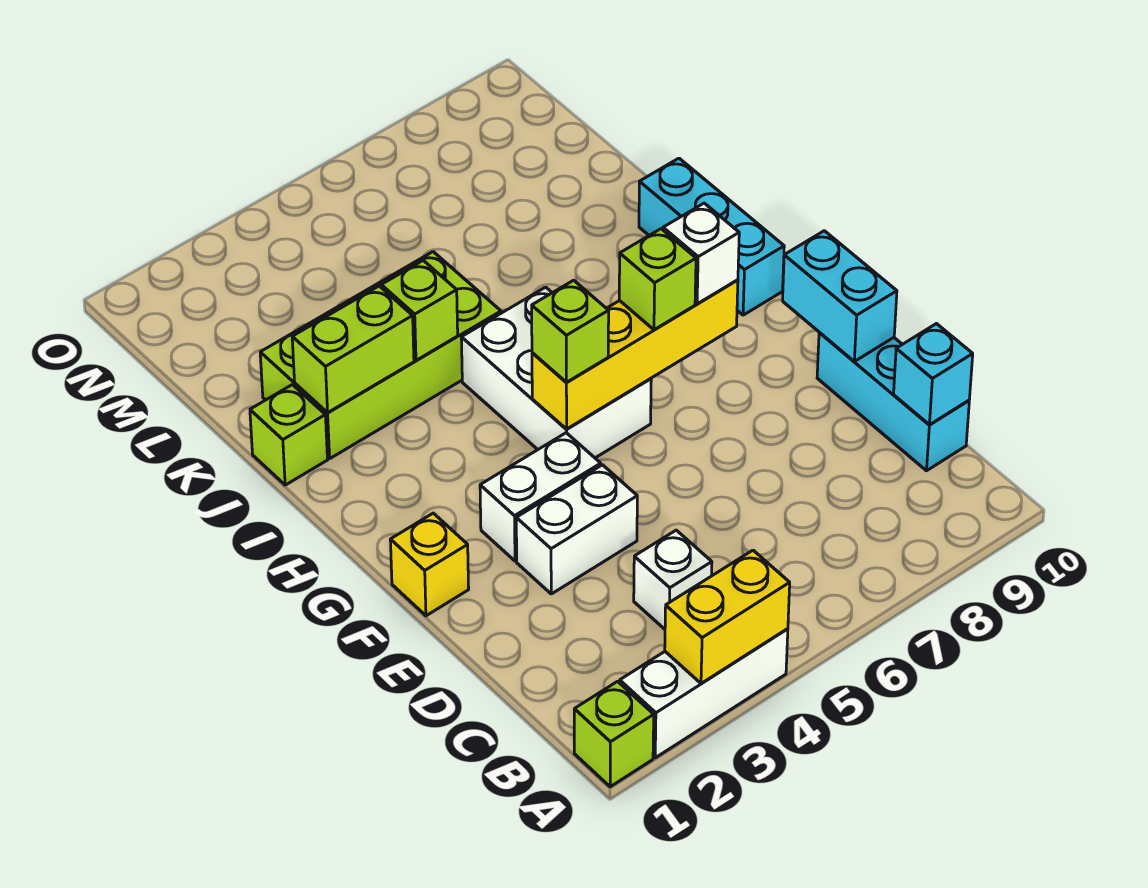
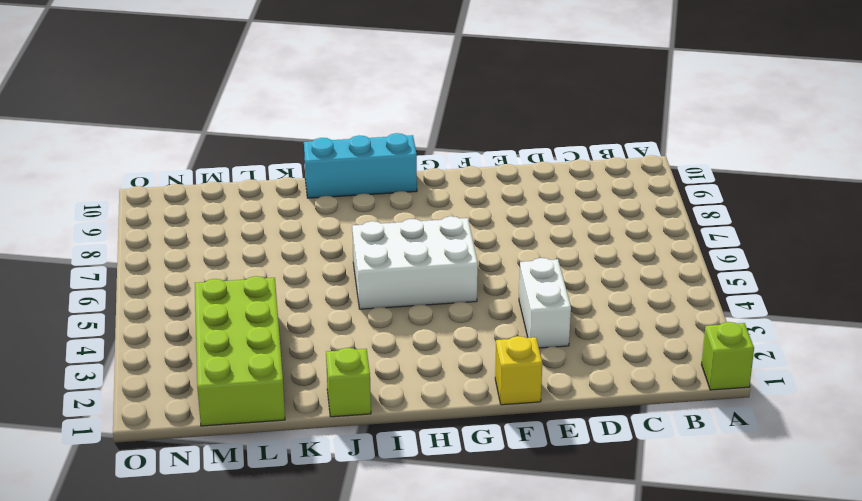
lime brick L1:M4 level 1 -> lime brick J2:K5 level 1
none -> white brick A2:A4 level 1
none -> white brick C4 level 1
none -> cyan brick C10:E10 level 1

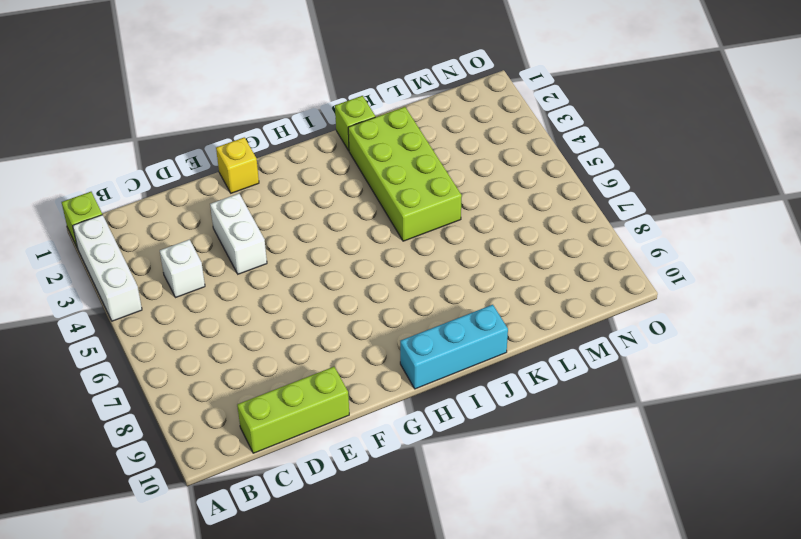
lime brick C10:E10 level 1 -> cyan brick C10:E10 level 1
none -> white brick F3:F4 level 1
none -> white brick G5:I6 level 1
none -> yellow brick A3:A4 level 2

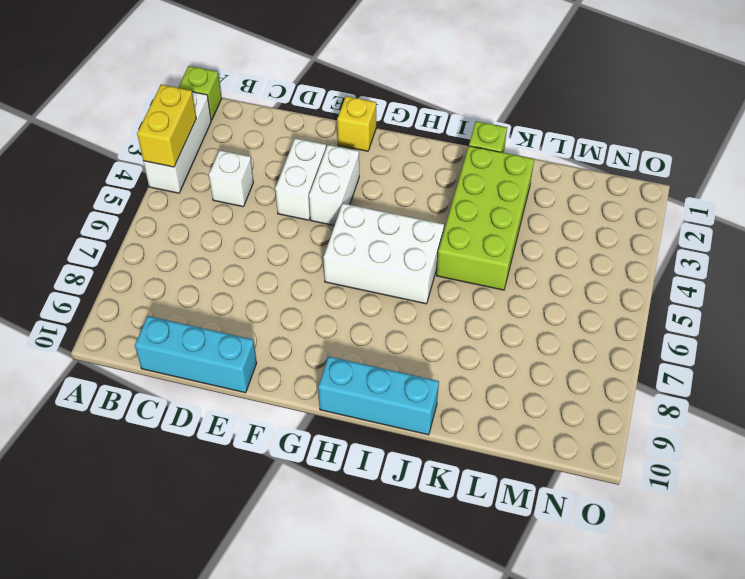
none -> cyan brick C10 level 2
none -> cyan brick E10:F10 level 2
none -> yellow brick G5:G8 level 2

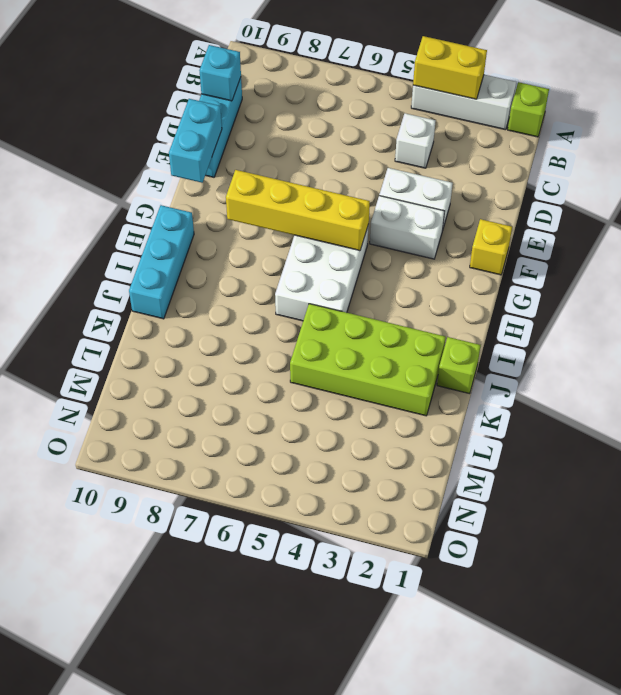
none -> lime brick J2:J3 level 2
none -> lime brick J4 level 2
none -> lime brick G5 level 3

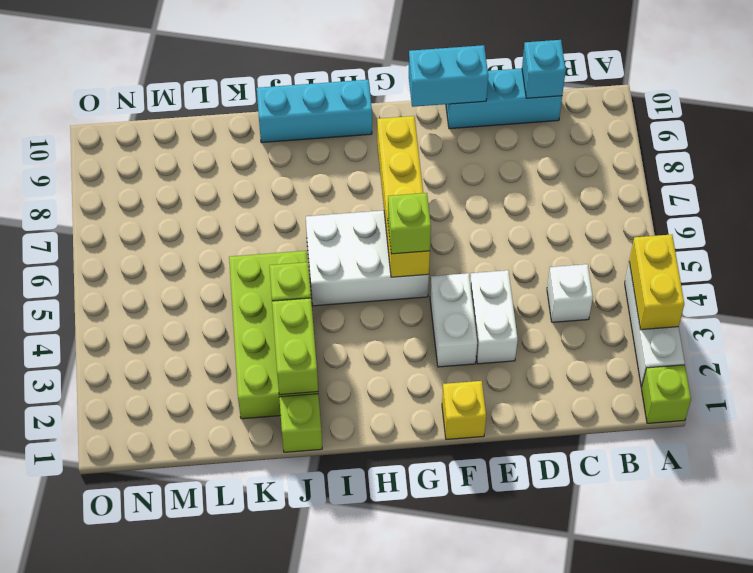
none -> lime brick G7 level 3
none -> white brick G8 level 3

